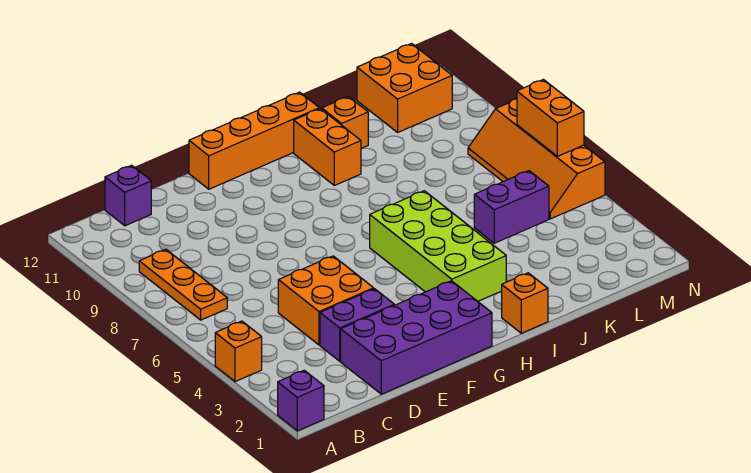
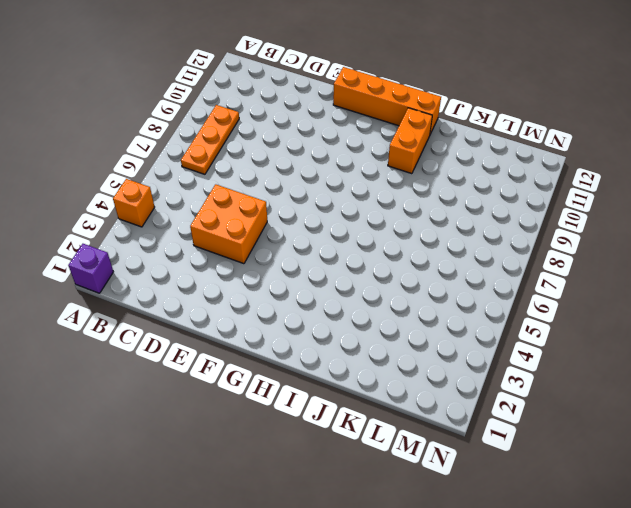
none -> purple brick C12 level 1
none -> purple brick D1:G2 level 1
none -> purple brick D3:E3 level 1

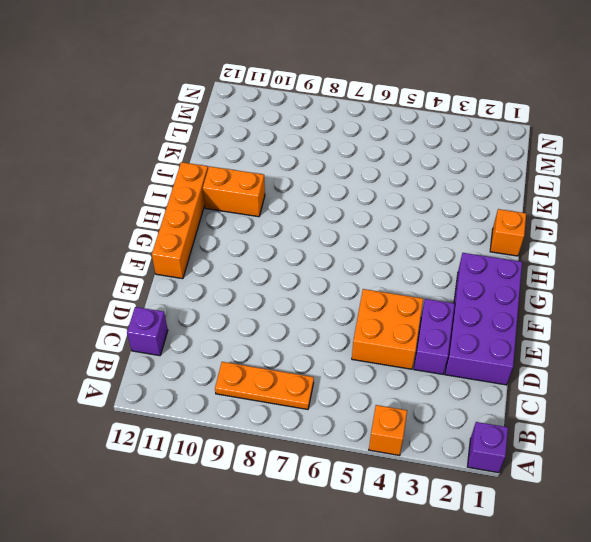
none -> lime brick H3:I6 level 1
none -> orange brick J11 level 1
none -> purple brick K5:L5 level 1

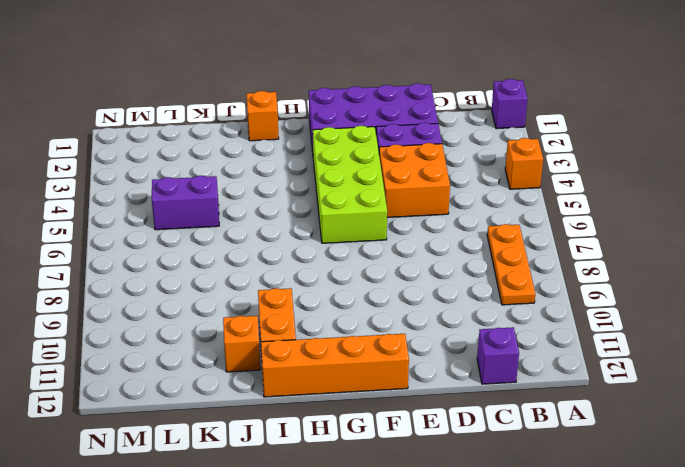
lime brick F3:G6 level 1 -> lime brick H3:I6 level 1
none -> orange brick L11:M12 level 1
none -> orange slope M5:N8 level 1 top N
none -> orange brick N6:N7 level 2

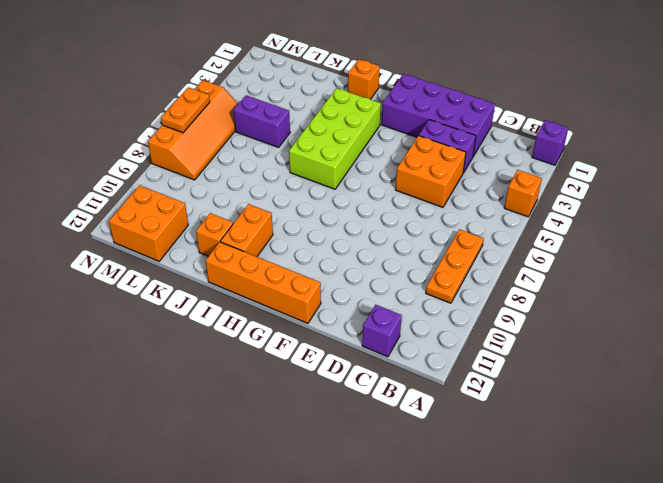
orange plate N6:N7 level 2 -> orange brick N6:N7 level 2

